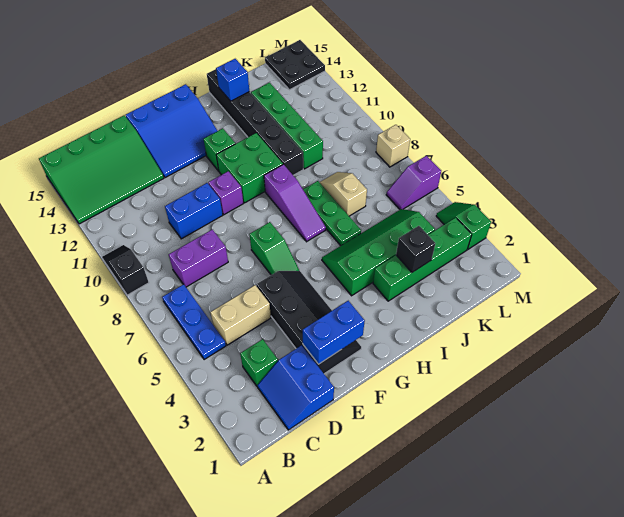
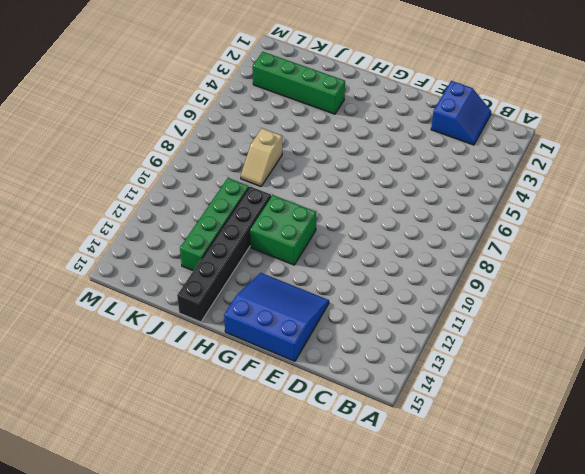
none -> black slope A9:A10 level 1 top 9
none -> green slope A13:D15 level 1 top 15
none -> blue plate B5:B7 level 1

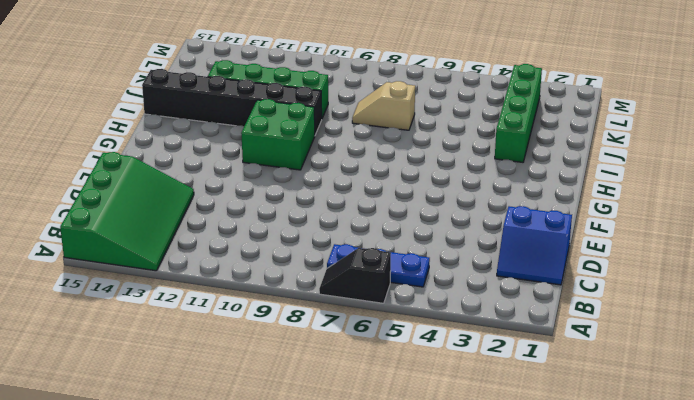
black slope A6:A7 level 1 top 6 -> black slope A9:A10 level 1 top 9
none -> green brick C3 level 1
none -> tan brick C5:D5 level 1
none -> purple brick C8:D8 level 1

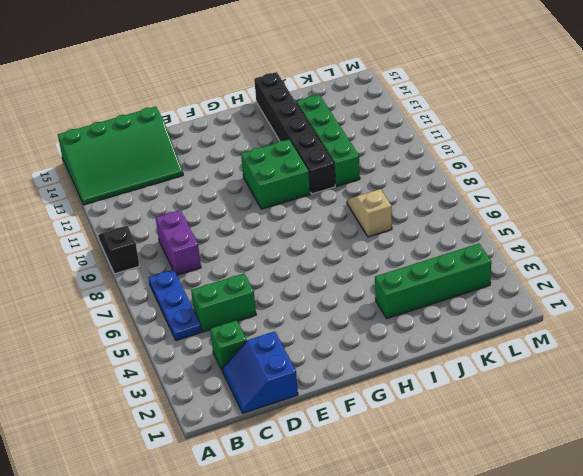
green brick C5:D5 level 1 -> tan brick C5:D5 level 1
purple brick C8:C9 level 1 -> purple brick C8:D8 level 1
none -> blue brick D10:E10 level 1
none -> black slope E2:F5 level 1 top E
none -> blue slope E13:G15 level 1 top 15

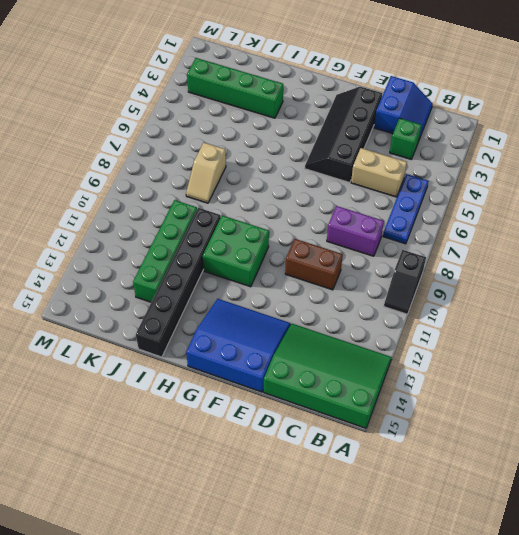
brown brick D10:E10 level 1 -> blue brick D10:E10 level 1
none -> green slope F6:F7 level 1 top 7
none -> purple brick F10 level 1
none -> green brick G12 level 1

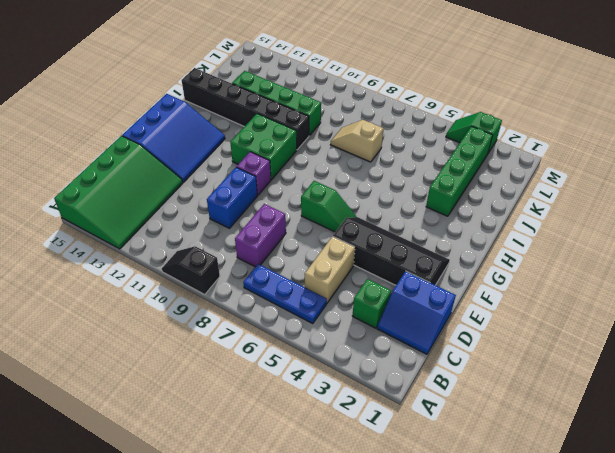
none -> green brick G12 level 1
none -> green slope H4:K5 level 1 top 4
none -> purple slope H7:H9 level 1 top 9

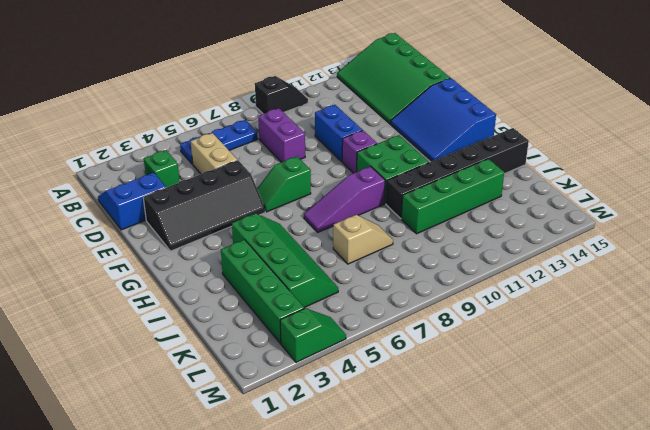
none -> green brick G12 level 1
none -> green plate I6:I8 level 1
none -> purple slope L6:M6 level 1 top M

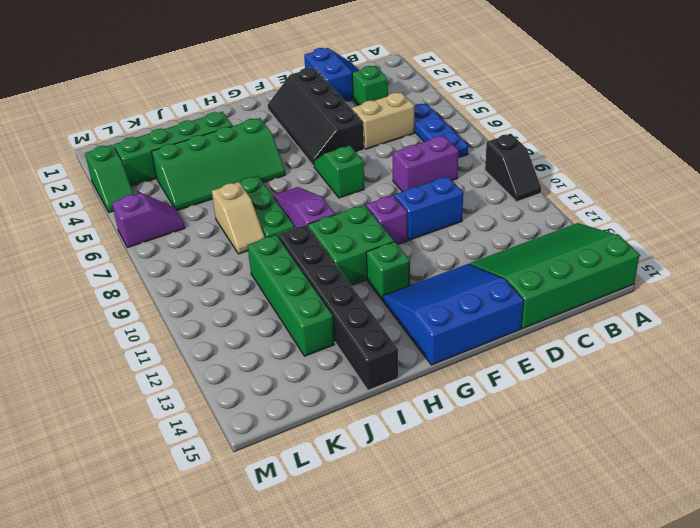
none -> black plate L14:M15 level 1
none -> tan brick M8 level 1
none -> blue brick E2:F2 level 2

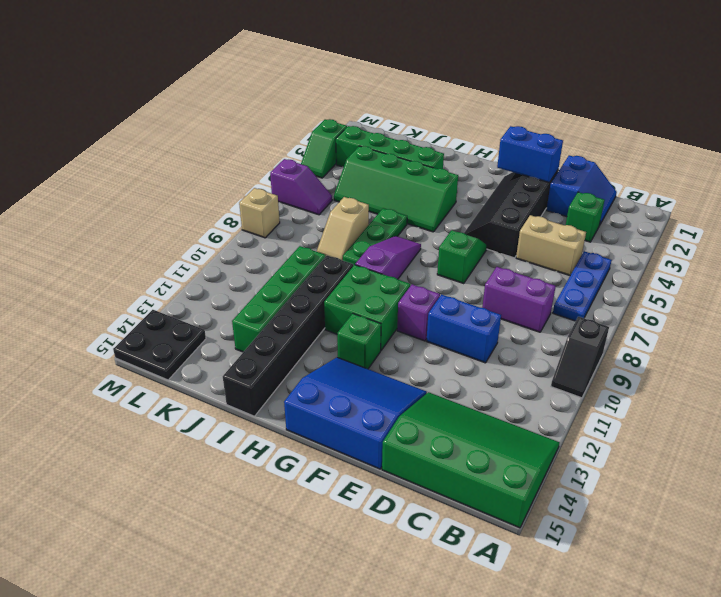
none -> blue brick I14 level 2
none -> black brick J3 level 2

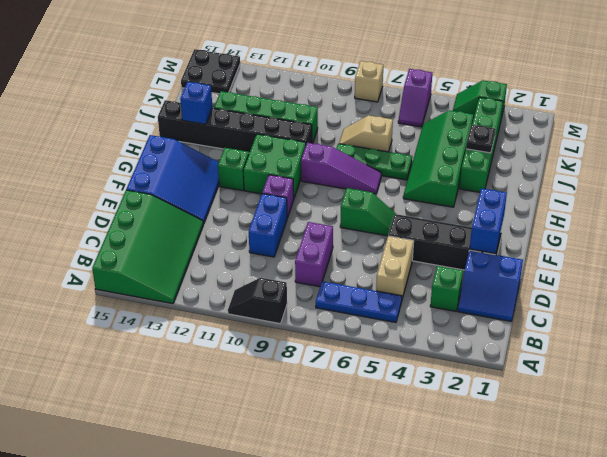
black plate J3 level 2 -> black brick J3 level 2

